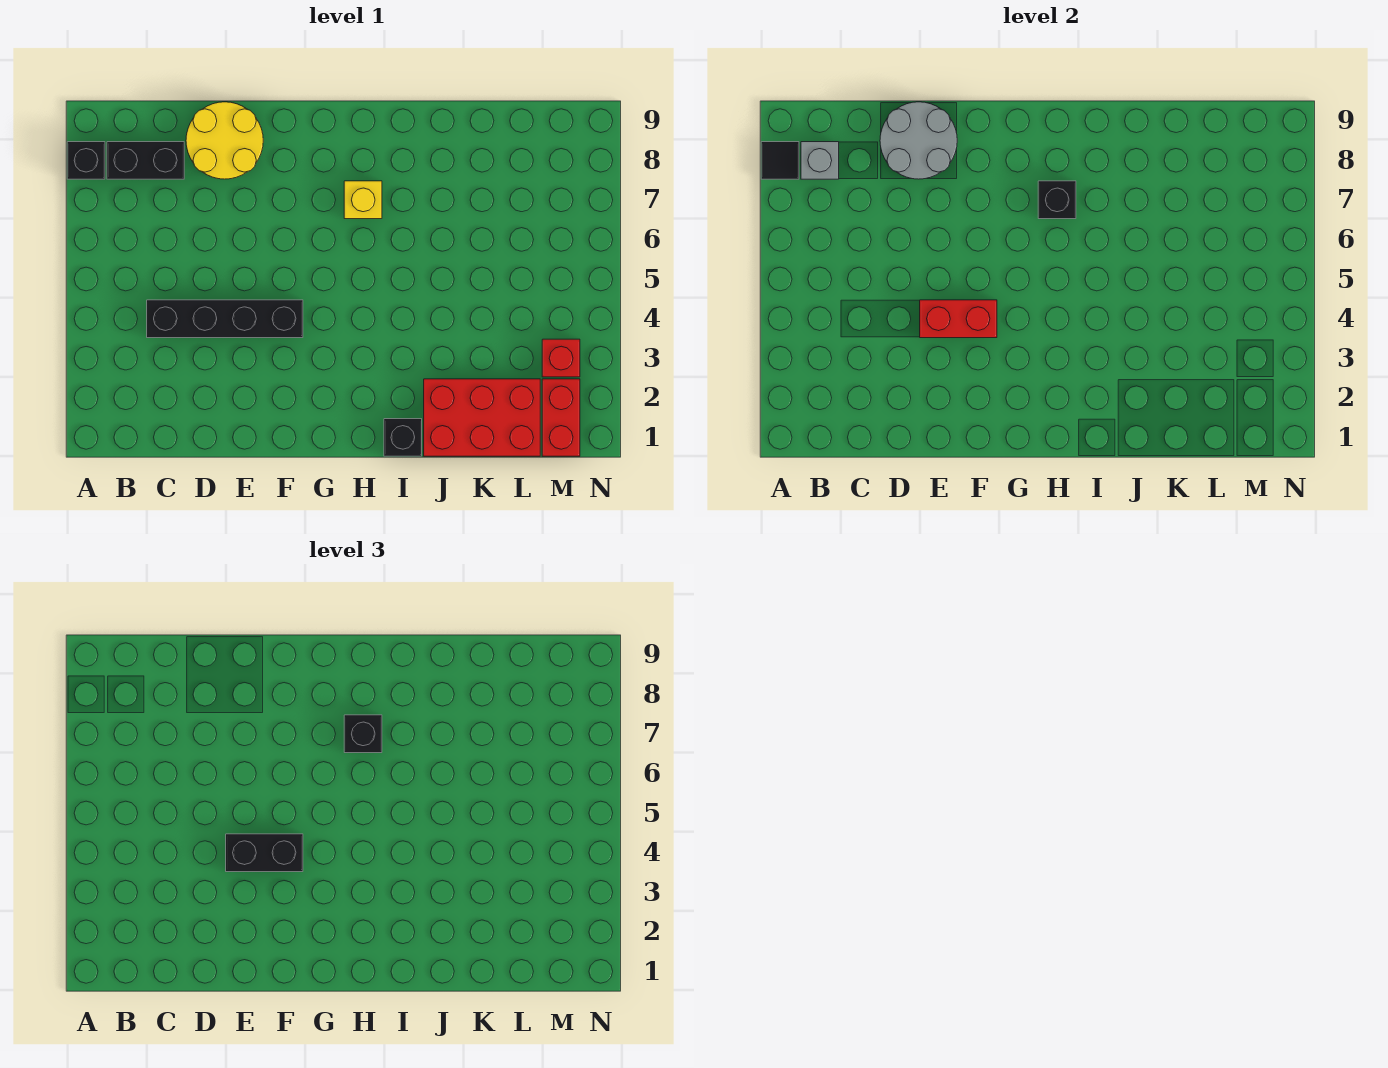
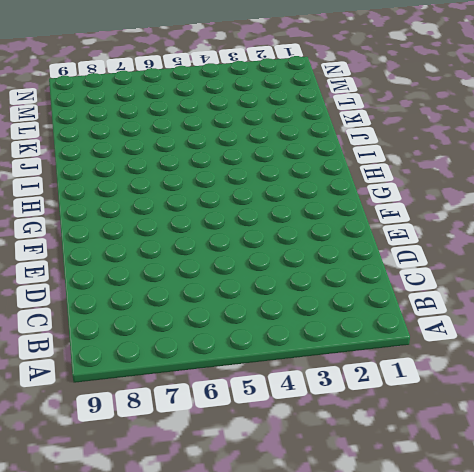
none -> black brick A8 level 1
none -> black brick B8:C8 level 1
none -> black brick C4:F4 level 1

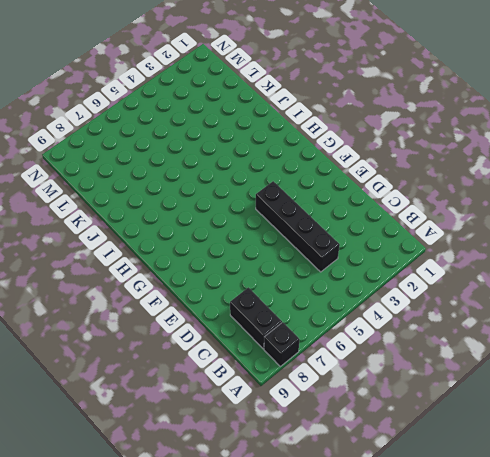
none -> yellow round brick D8:E9 level 1
none -> yellow brick H7 level 1
none -> black brick I1 level 1

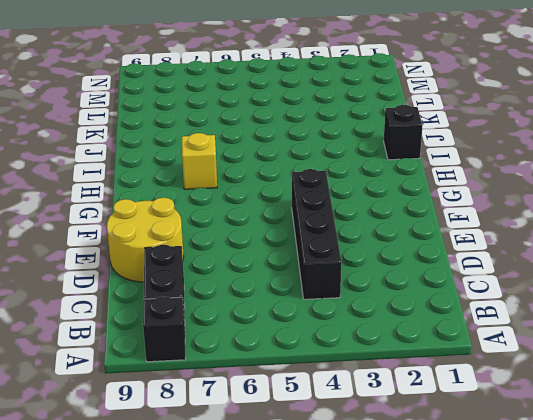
none -> red brick J1:L2 level 1
none -> red brick M1:M2 level 1
none -> red brick M3 level 1

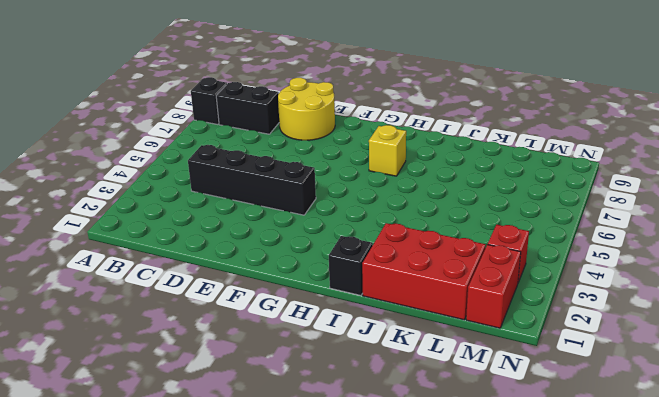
none -> black tile A8 level 2
none -> grey brick B8 level 2
none -> grey round brick D8:E9 level 2

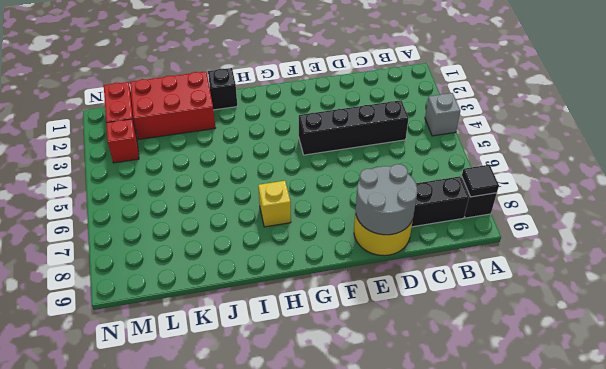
grey brick A4 level 1 -> grey brick B8 level 2
none -> red brick E4:F4 level 2
none -> black brick H7 level 2
none -> black brick E4:F4 level 3

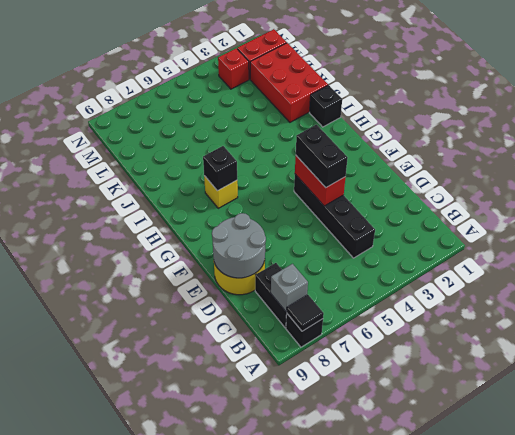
none -> black brick H7 level 3

